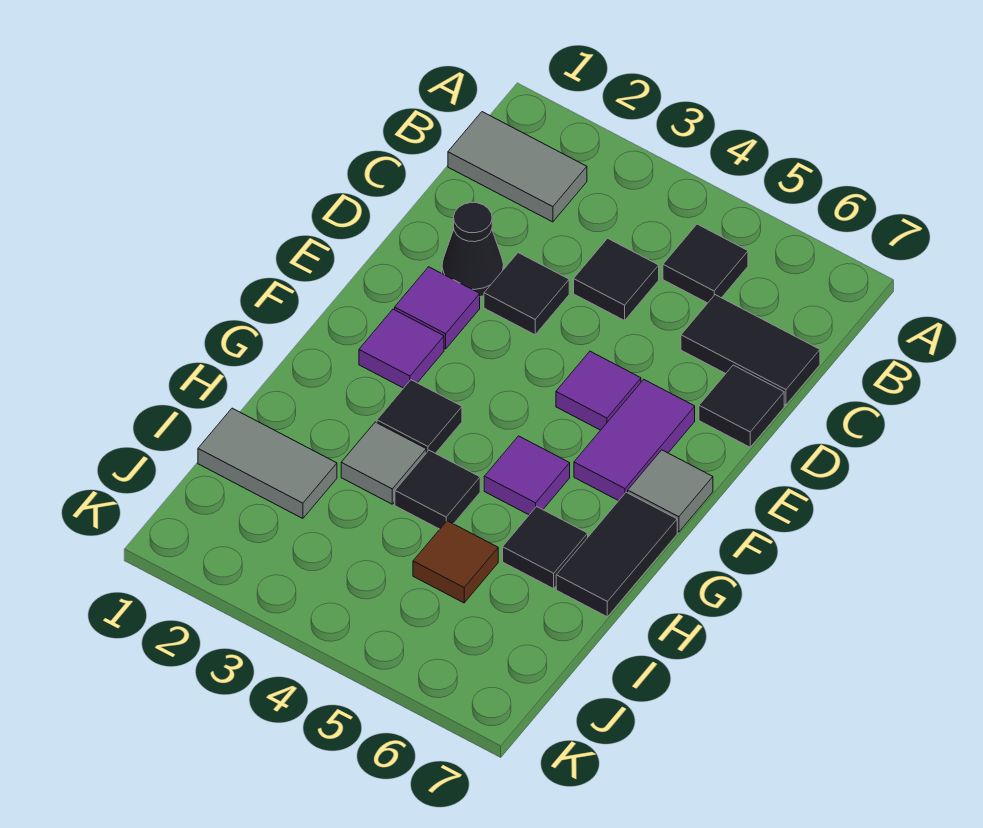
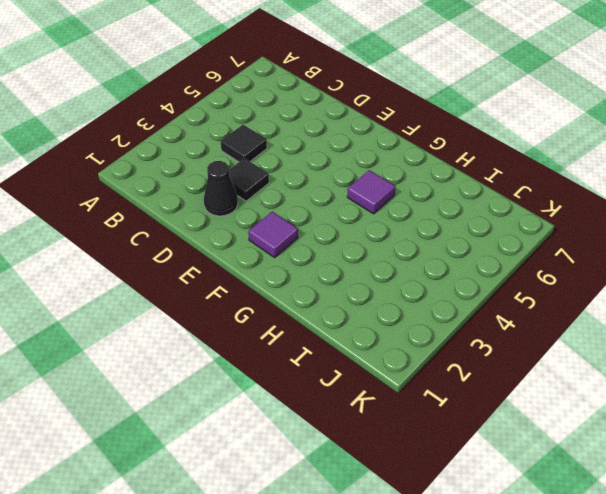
none -> grey tile B1:B2 level 1
none -> black tile B5 level 1
none -> black tile C6:C7 level 1

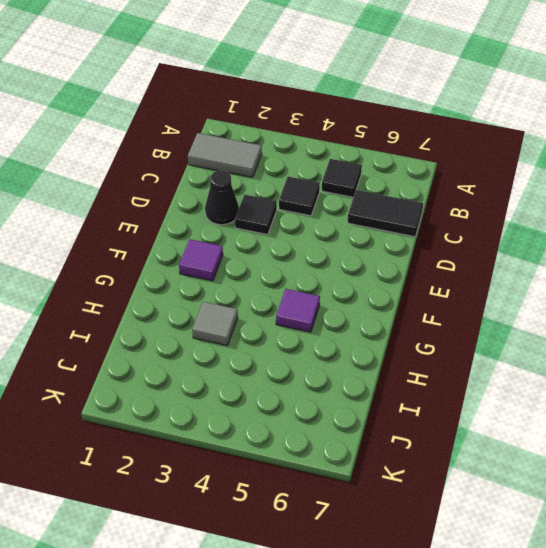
none -> black tile D7 level 1
none -> purple tile E2 level 1
none -> purple tile E5 level 1

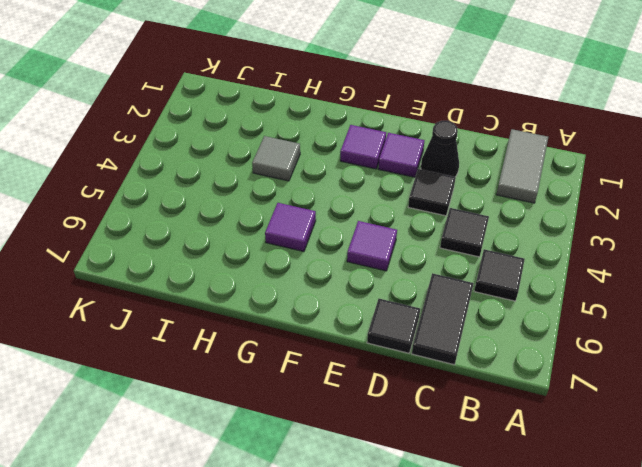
none -> purple tile E6:F6 level 1
none -> grey tile F7 level 1
none -> black tile G3 level 1

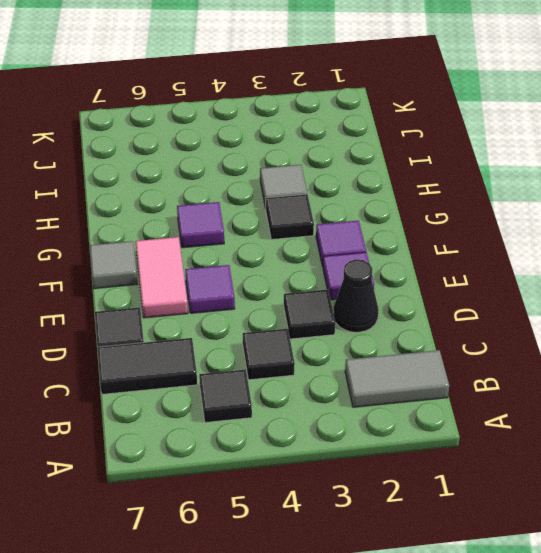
pink tile E6:F6 level 1 -> purple tile E6:F6 level 1
none -> black tile G7:H7 level 1
none -> black tile H4 level 1
none -> black tile H6 level 1

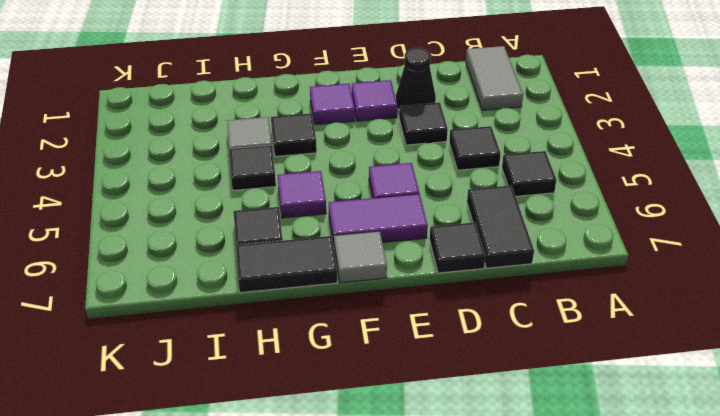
none -> grey tile I1:I2 level 1
none -> brown tile I5 level 1

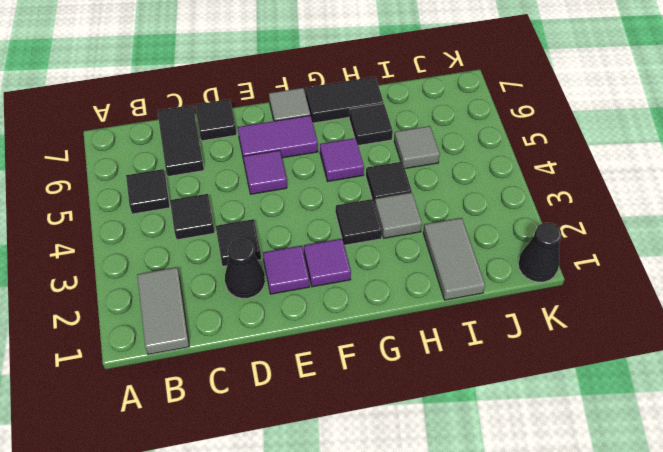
grey tile I5 level 1 -> brown tile I5 level 1
black cone K1 level 1 -> none

